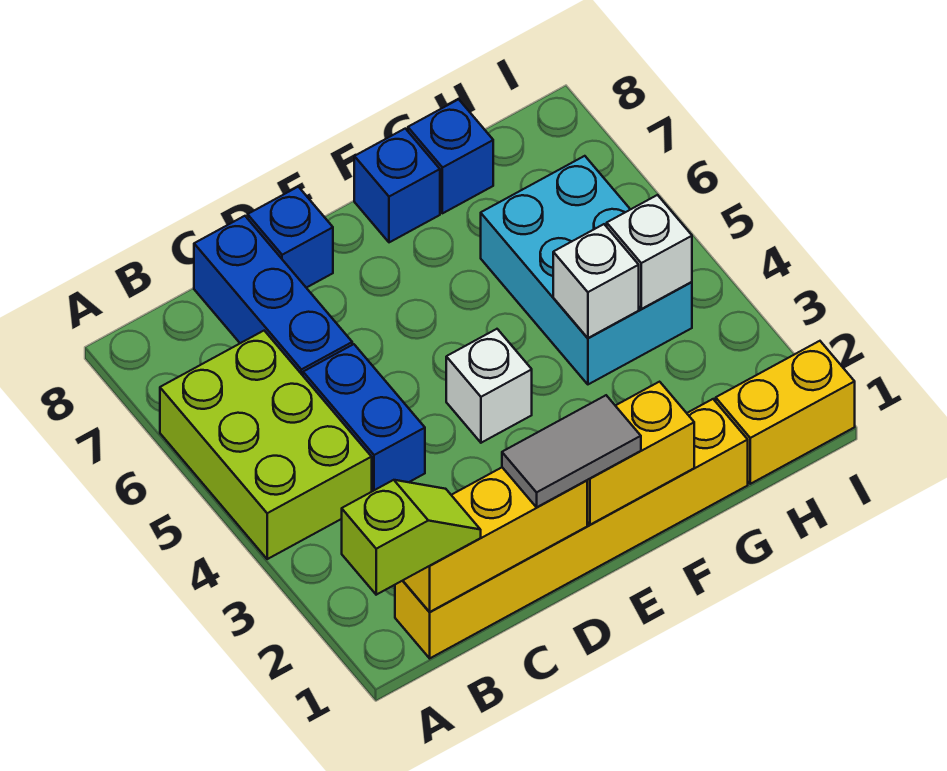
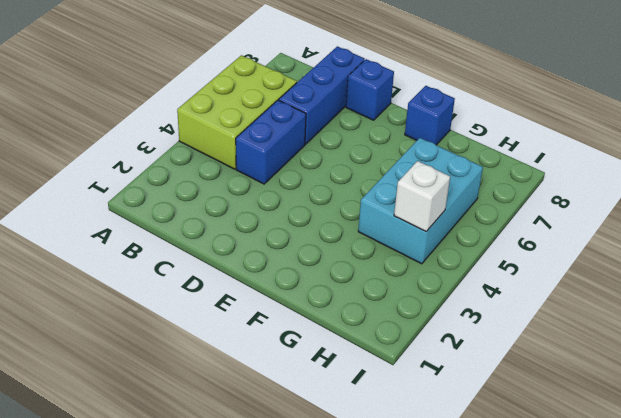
none -> yellow brick B1:G1 level 1
none -> white brick E4 level 1
none -> blue brick G8 level 1

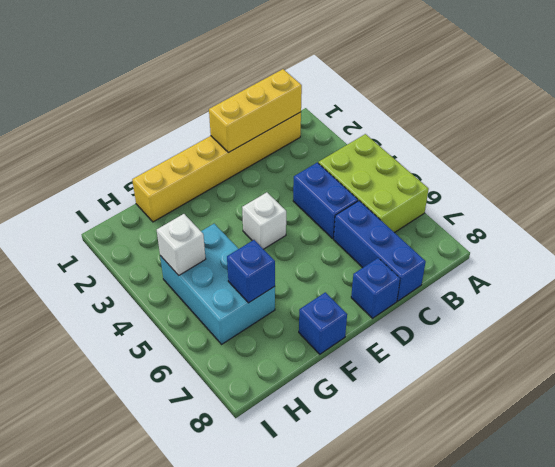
blue brick G6 level 2 -> blue brick G8 level 1
none -> yellow brick H1:I1 level 1
none -> yellow brick E1:F1 level 2
none -> white brick G4 level 2

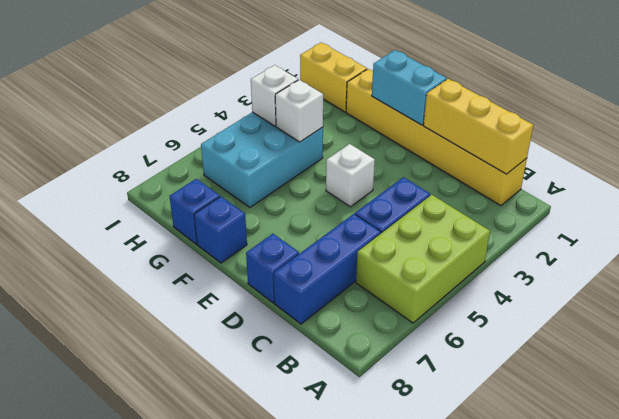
cyan brick E1:F1 level 2 -> yellow brick E1:F1 level 2
none -> lime slope A1:B1 level 3 top A
none -> grey tile D1:E1 level 3

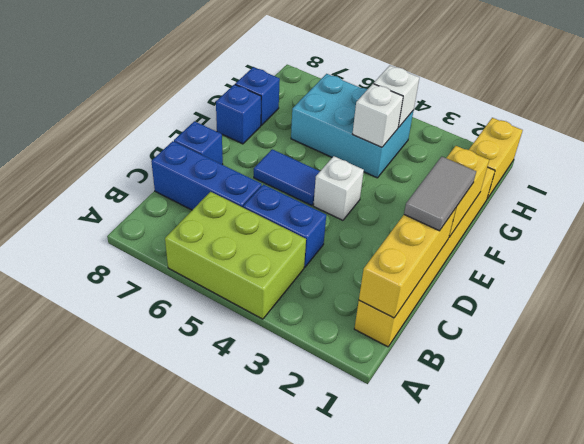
blue tile E5:E6 level 1 -> none
none -> lime slope A1:B1 level 3 top A

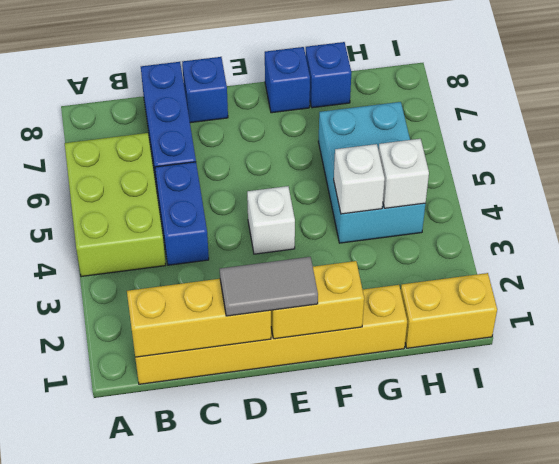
none -> lime slope A1:B1 level 3 top A

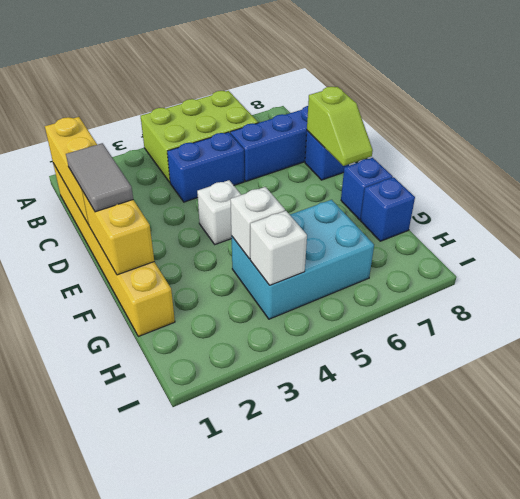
lime slope D8:E8 level 2 top D -> lime slope A1:B1 level 3 top A
none -> yellow brick H1:I1 level 1

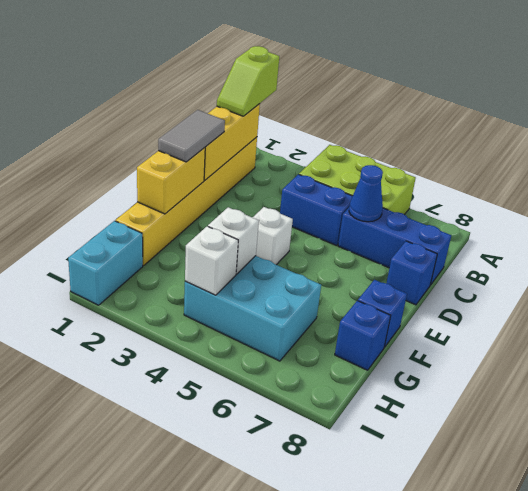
blue cone C6 level 2 -> none
cyan brick H1:I1 level 1 -> yellow brick H1:I1 level 1

